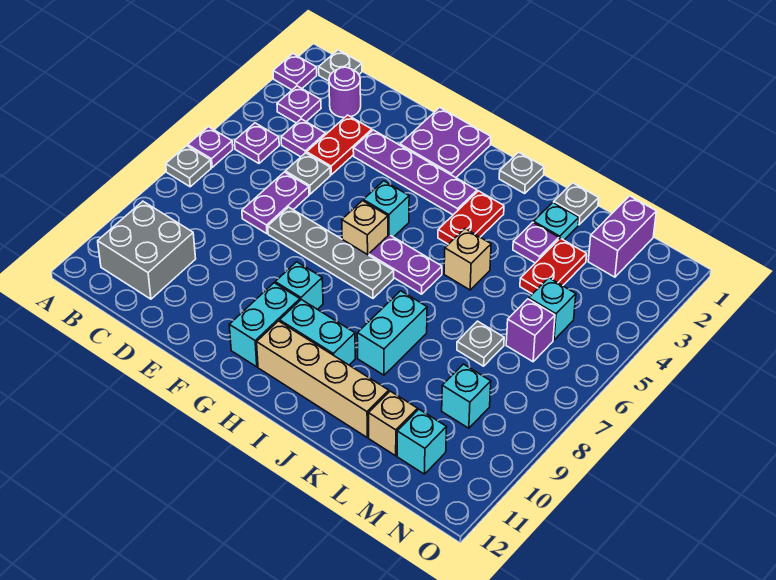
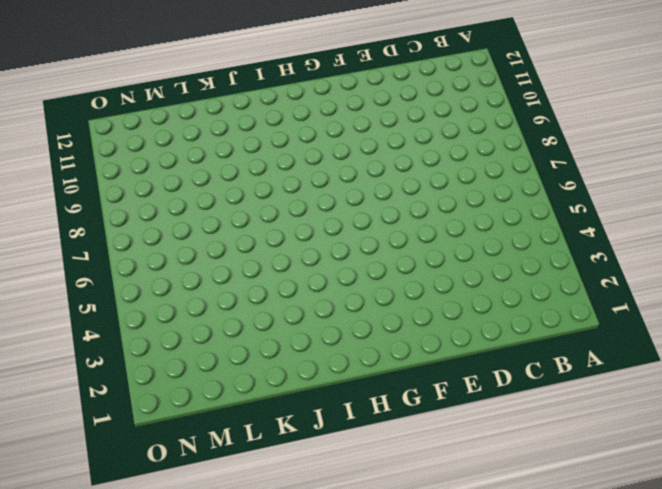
none -> purple plate A2 level 1
none -> purple plate A6 level 1
none -> grey plate A7 level 1
none -> grey plate B1 level 1

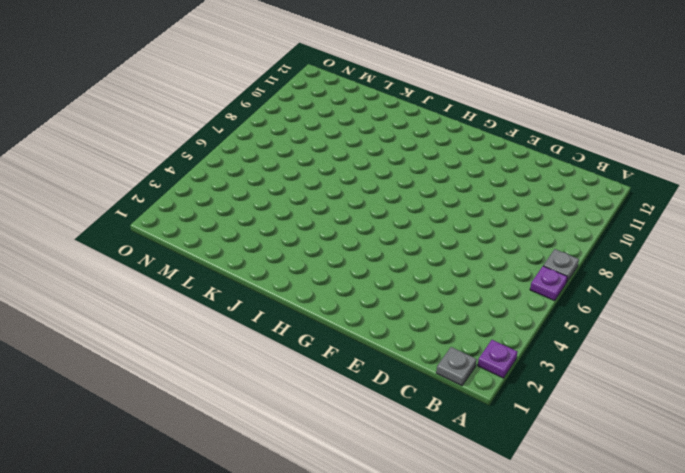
none -> purple plate B3 level 1
none -> purple plate B5 level 1
none -> grey brick B10:C11 level 1
none -> purple round brick C2 level 1

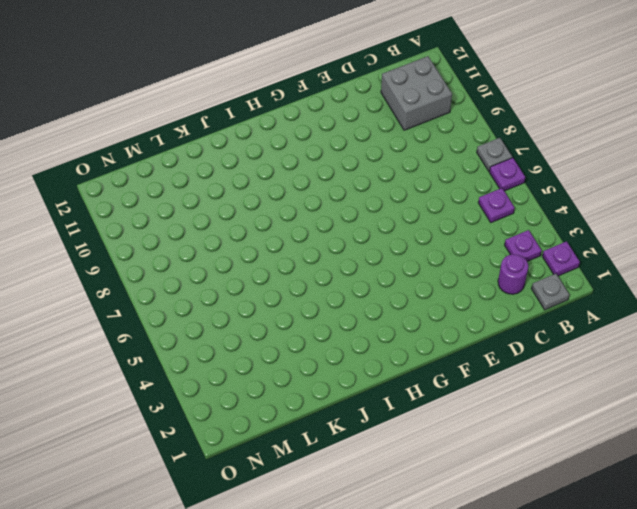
none -> purple plate C4 level 1
none -> red plate D3:D4 level 1
none -> grey plate D5 level 1
none -> purple plate D6:D7 level 1

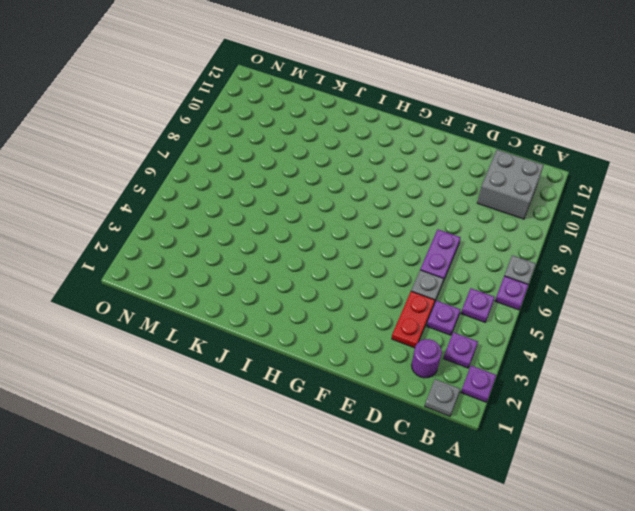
none -> purple plate E3:H3 level 1
none -> grey plate E7:H7 level 1
none -> purple plate F1:G2 level 1
none -> cyan brick G5 level 1

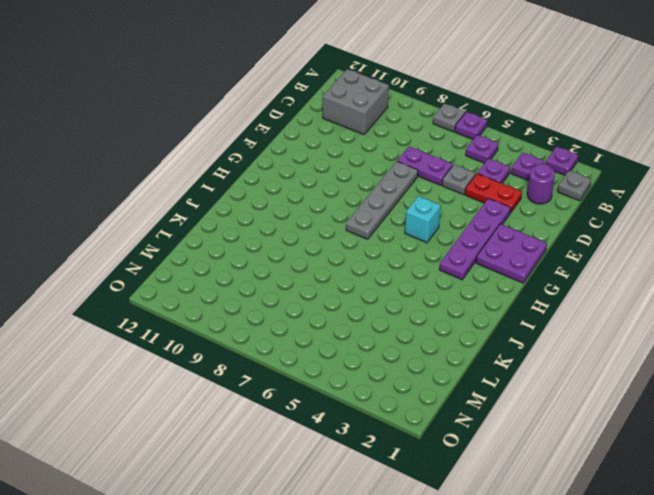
none -> tan brick G6 level 1
none -> cyan brick G9 level 1
none -> cyan brick G10:G11 level 1
none -> purple plate H6:I6 level 1

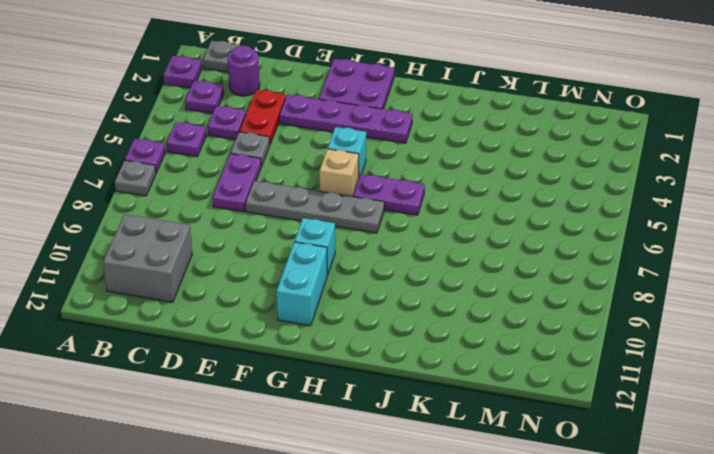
none -> cyan brick H10:I10 level 1
none -> tan brick H11:K11 level 1
none -> grey plate I1 level 1
none -> red plate I3:I4 level 1

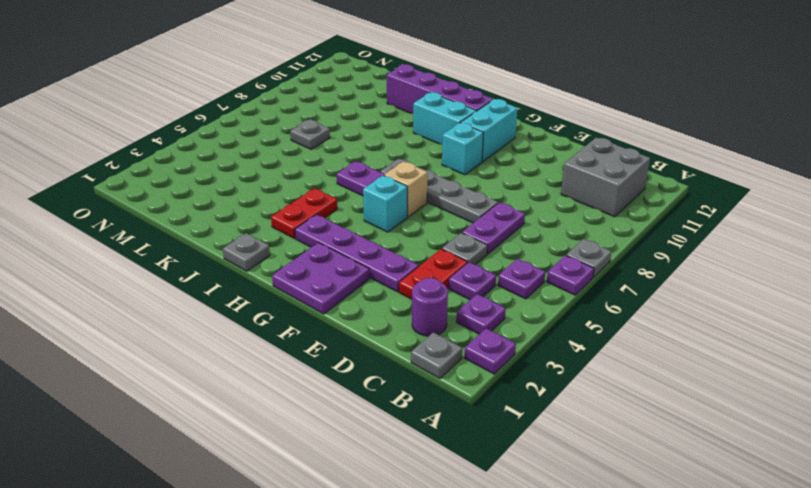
purple brick H11:K11 level 1 -> tan brick H11:K11 level 1
none -> tan brick J5 level 1
none -> cyan brick J8:J9 level 1
none -> grey plate K1 level 1
none -> cyan plate K2 level 1

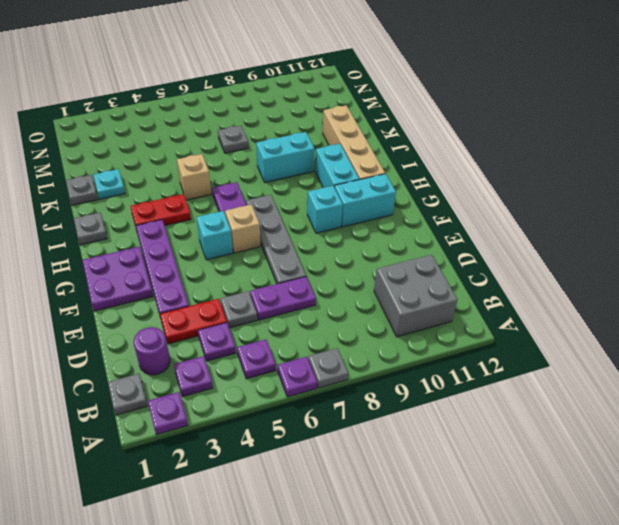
none -> purple plate K3 level 1
none -> red plate L3:L4 level 1
none -> tan brick L11 level 1
none -> purple brick M1:M2 level 1

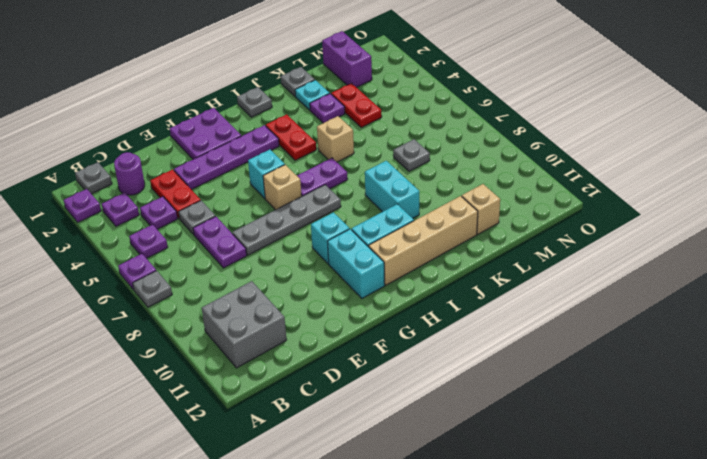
none -> cyan brick M5 level 1
none -> purple brick M6 level 1
none -> cyan brick M9 level 1
none -> cyan brick M11 level 1

